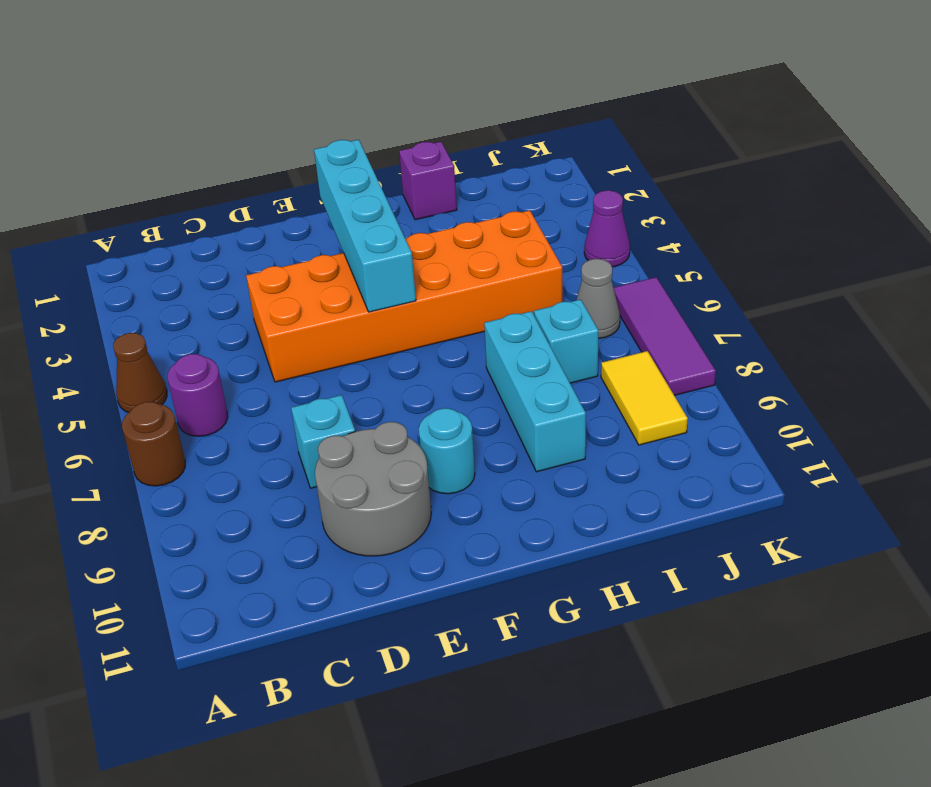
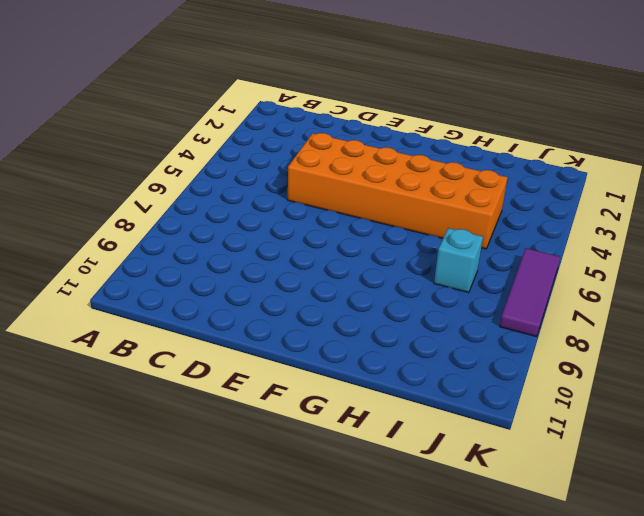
none -> brown cone A5 level 1
none -> brown round brick A7 level 1
none -> purple round brick B6 level 1

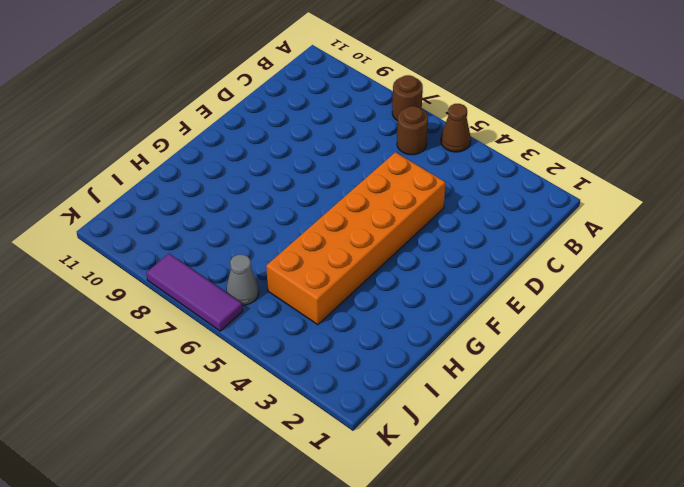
brown round brick B6 level 1 -> purple round brick B6 level 1
none -> cyan brick D8 level 1
none -> grey round brick D9:E10 level 1
none -> cyan round brick F9 level 1

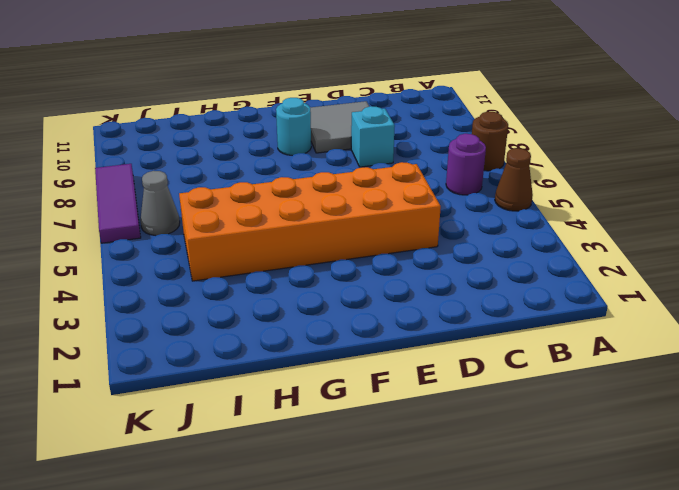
grey tile D9:E10 level 1 -> grey round brick D9:E10 level 1
none -> purple brick H1 level 1
none -> cyan brick H7:H9 level 1
none -> cyan brick I7 level 1

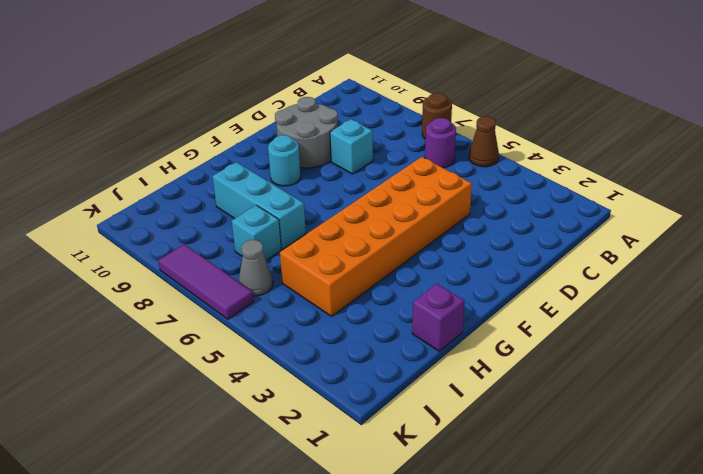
none -> yellow tile J8:J9 level 1
none -> purple cone K4 level 1
none -> cyan brick F2:F5 level 2

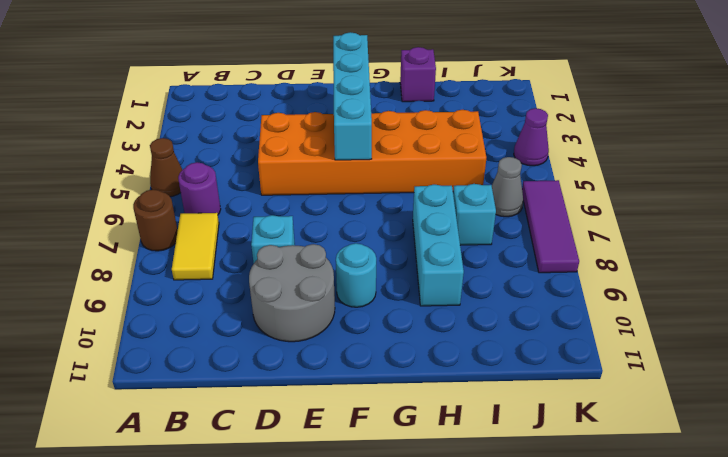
yellow tile B7:B8 level 1 -> yellow tile J8:J9 level 1

